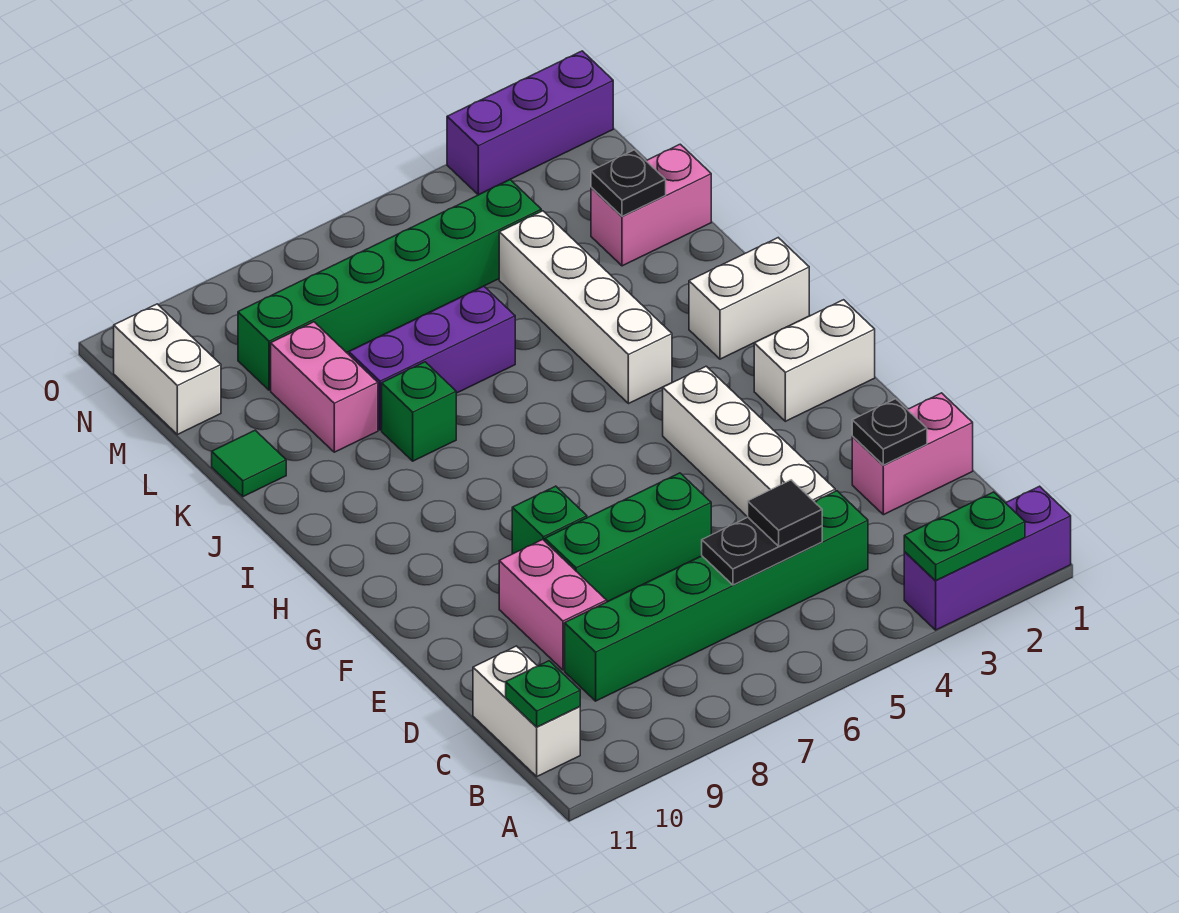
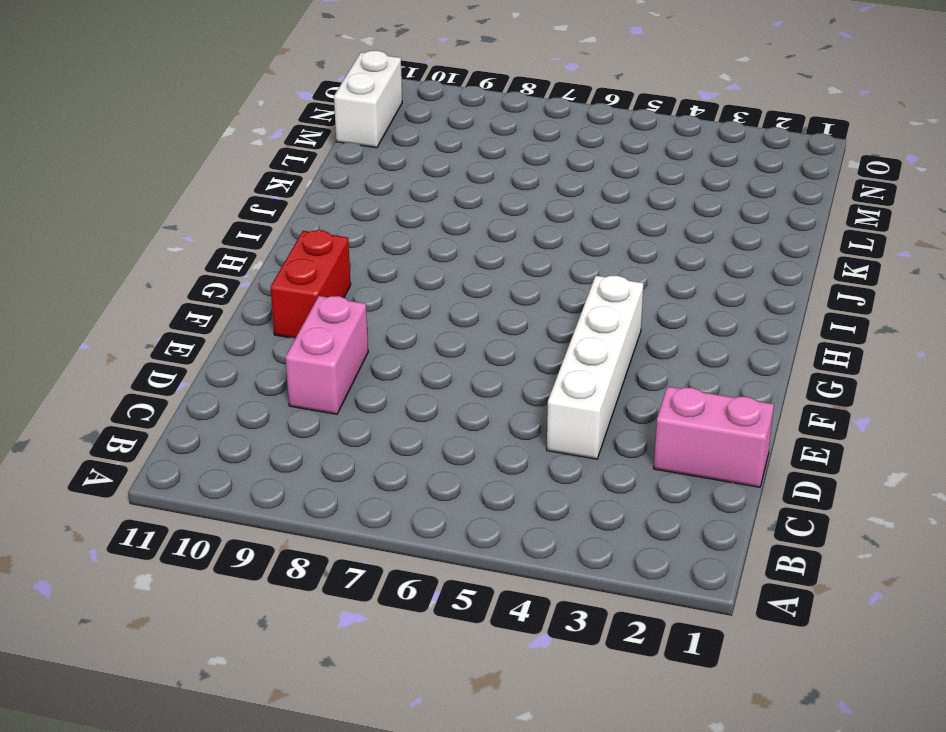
red brick F10:G10 level 1 -> none
none -> purple brick A1:A3 level 1
none -> white brick B11:C11 level 1
none -> green brick C4:C9 level 1

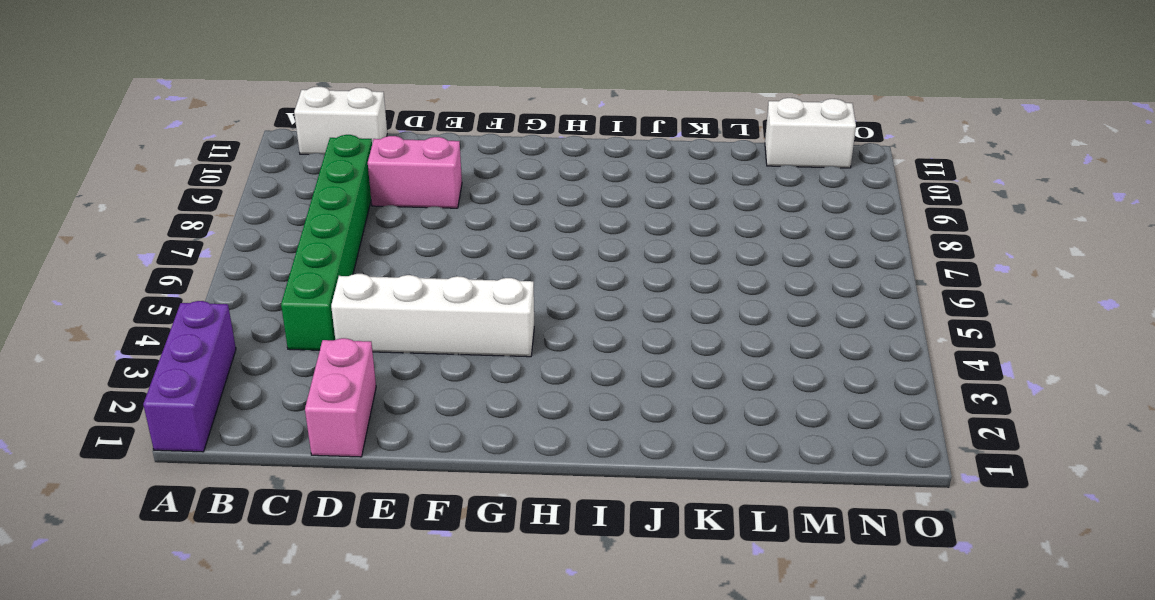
none -> green brick E6:E8 level 1
none -> green brick F8 level 1
none -> white brick G1:G2 level 1

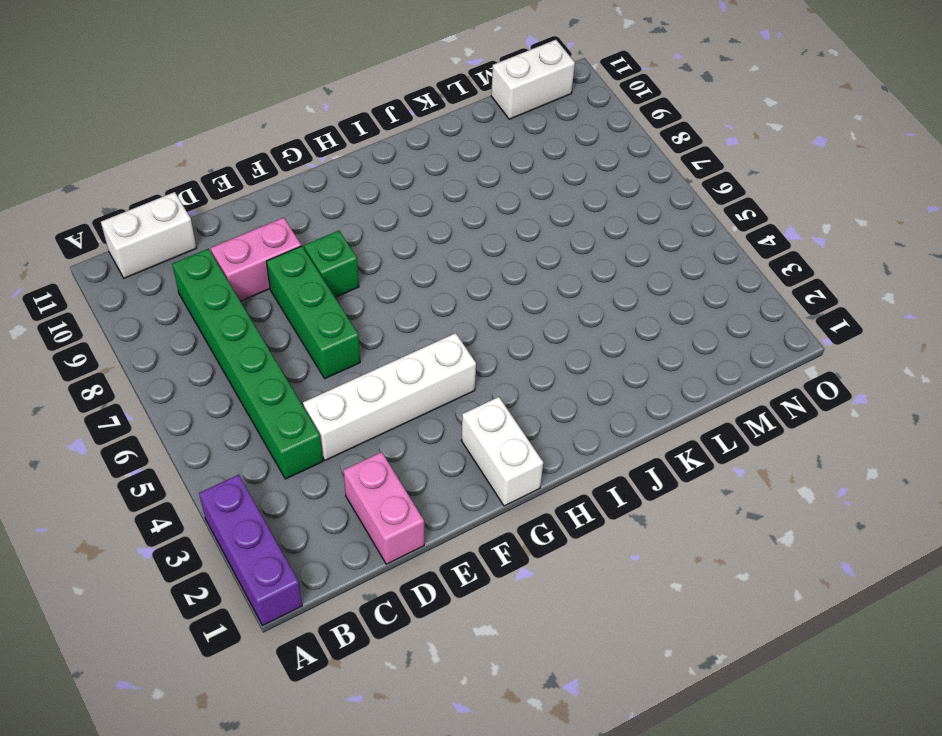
none -> white brick I1:I2 level 1
none -> white brick I4:L4 level 1
none -> green brick J8 level 1

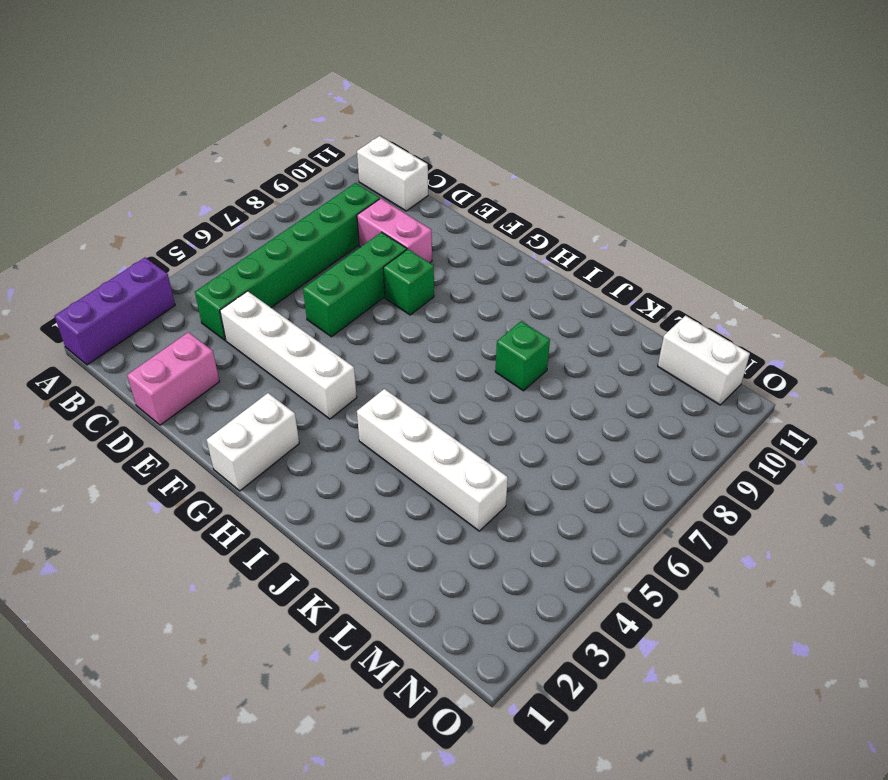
none -> white brick I1:I2 level 1
none -> purple brick K6:K8 level 1
none -> pink brick K9:L9 level 1

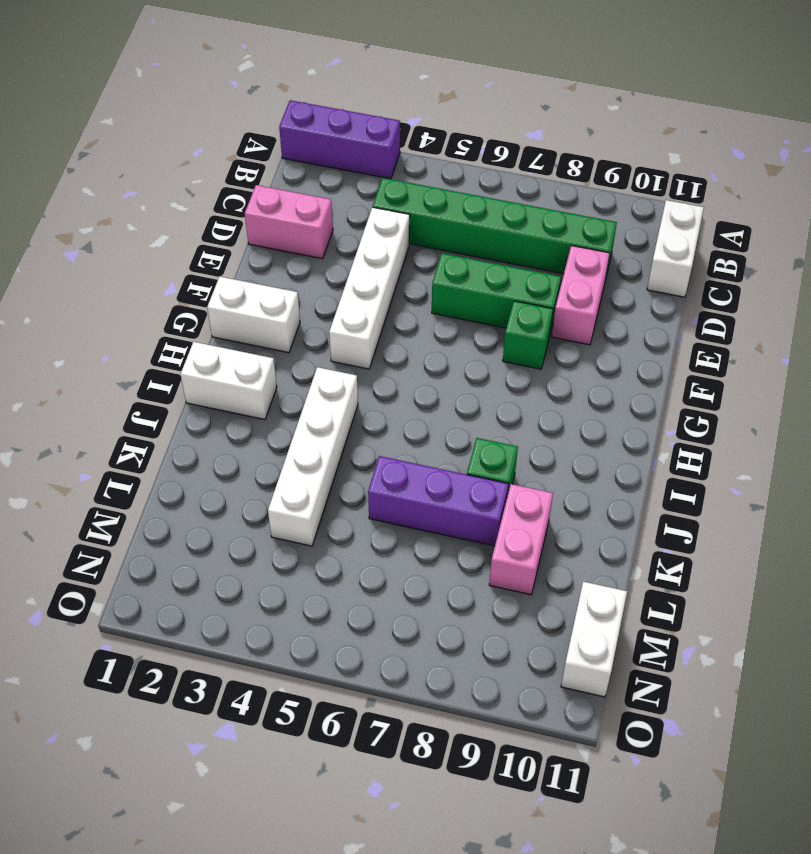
none -> green tile K11 level 1
none -> pink brick L1:L2 level 1
none -> green brick M4:M9 level 1

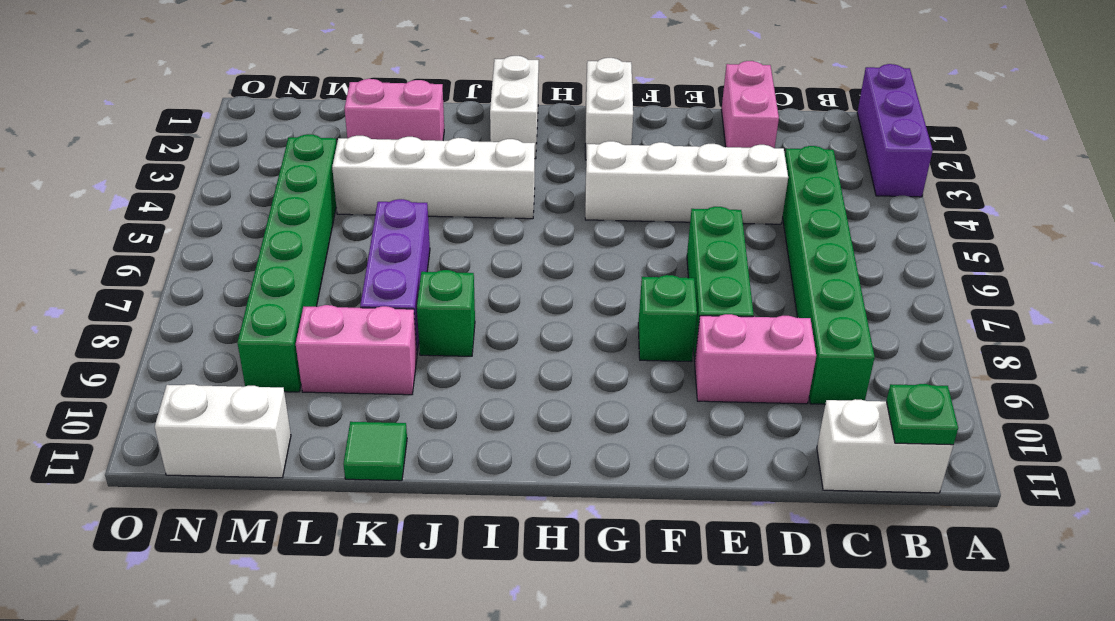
pink brick K2:L2 level 1 -> pink brick L1:L2 level 1
none -> purple brick O1:O3 level 1
none -> green plate A2:A3 level 2
none -> black plate C5:C6 level 2

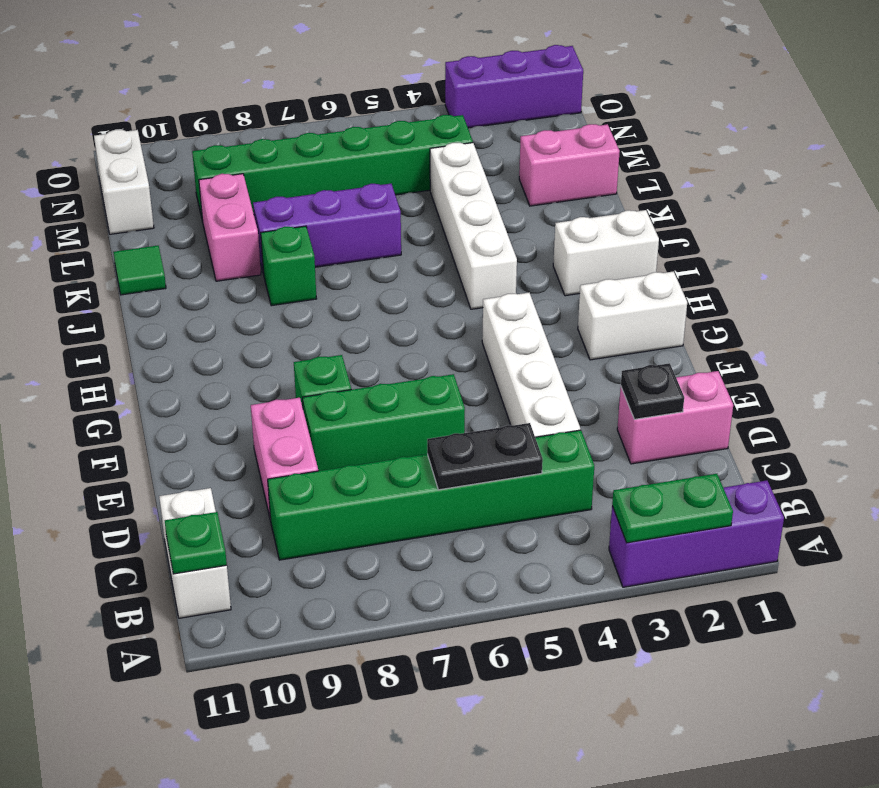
none -> black plate L2 level 2
none -> black tile C5 level 3

